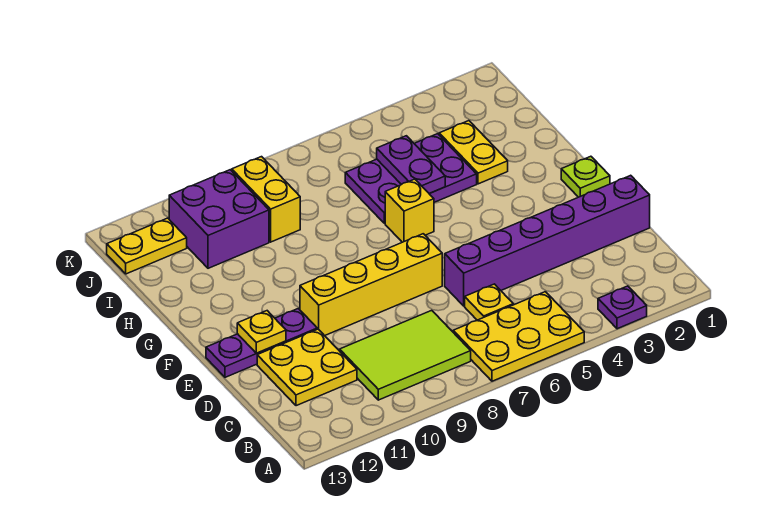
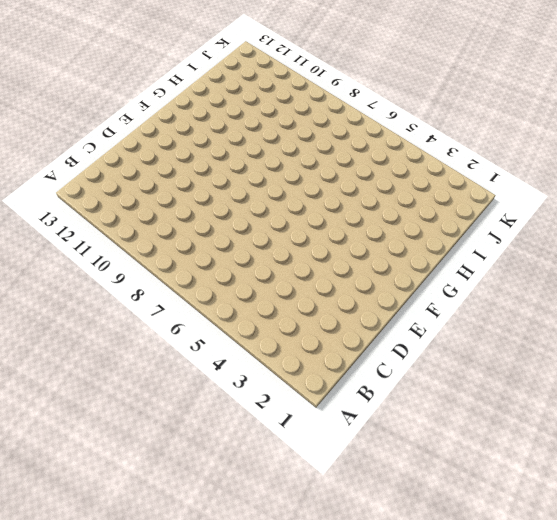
none -> purple plate A3 level 1
none -> yellow plate A5:B7 level 1
none -> lime tile B8:C10 level 1

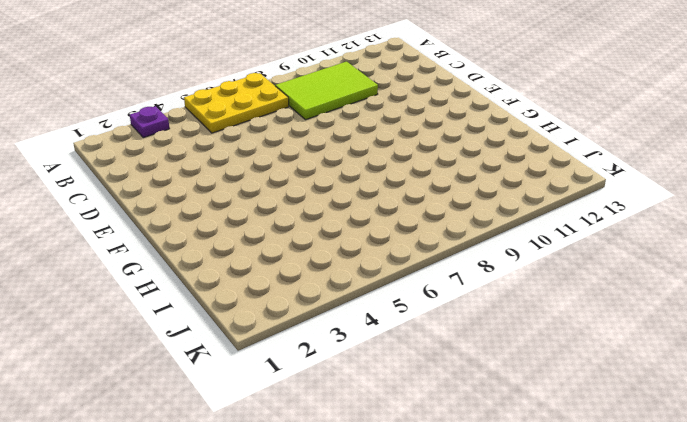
none -> yellow plate C6 level 1
none -> yellow plate C11:D12 level 1
none -> purple brick D1:D6 level 1

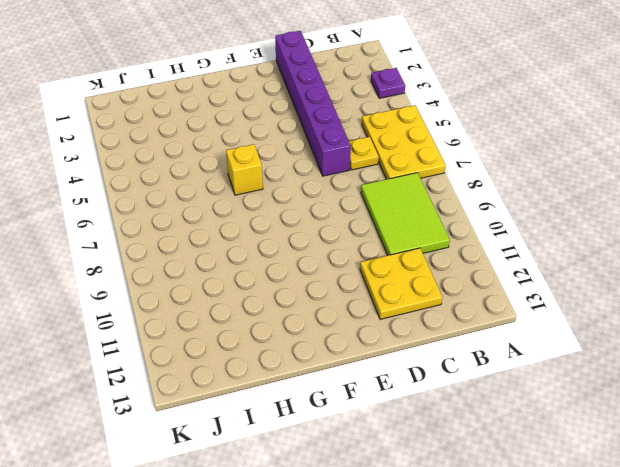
none -> yellow brick E7:E10 level 1
none -> purple plate E11:E13 level 1
none -> lime plate F1 level 1

